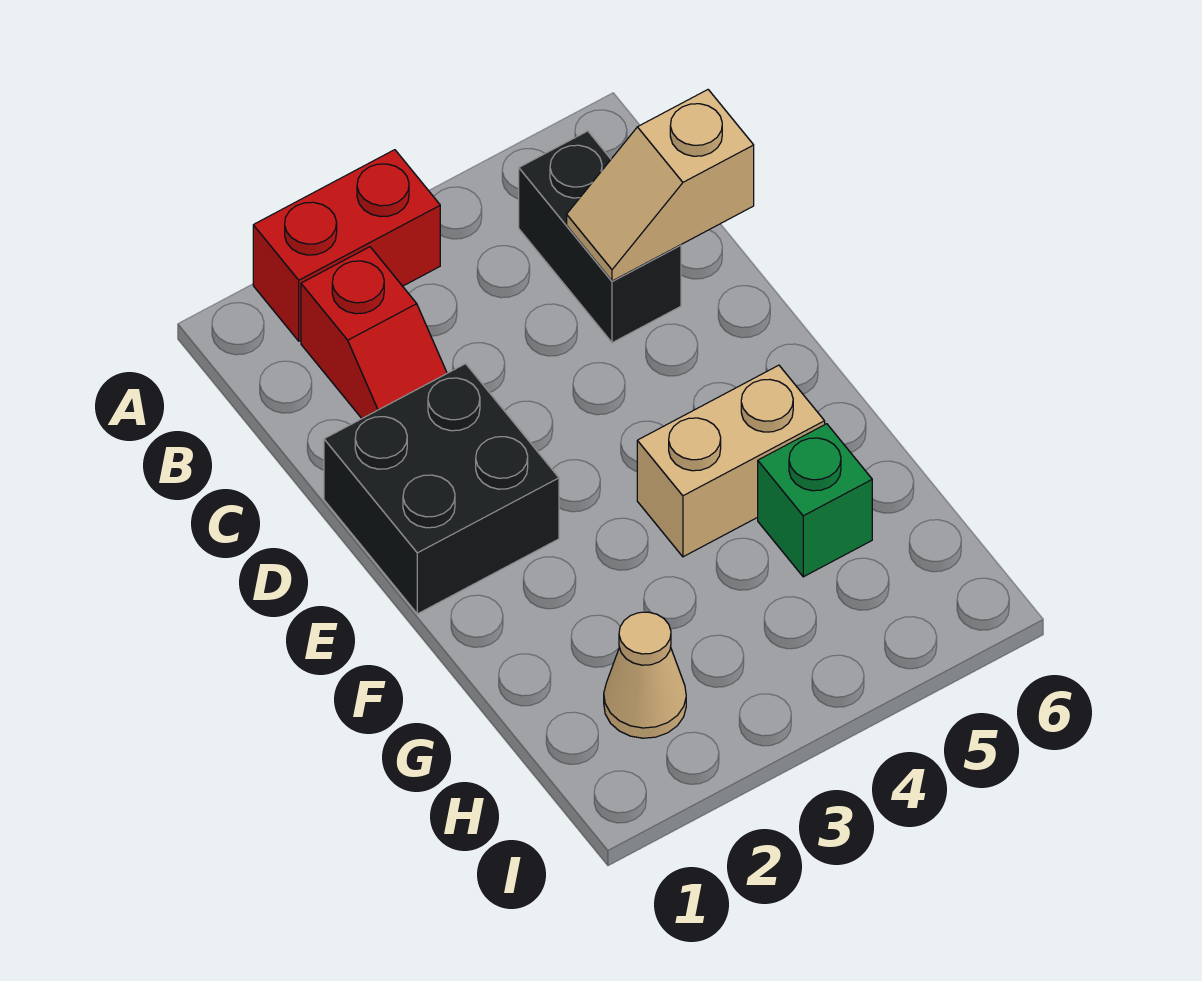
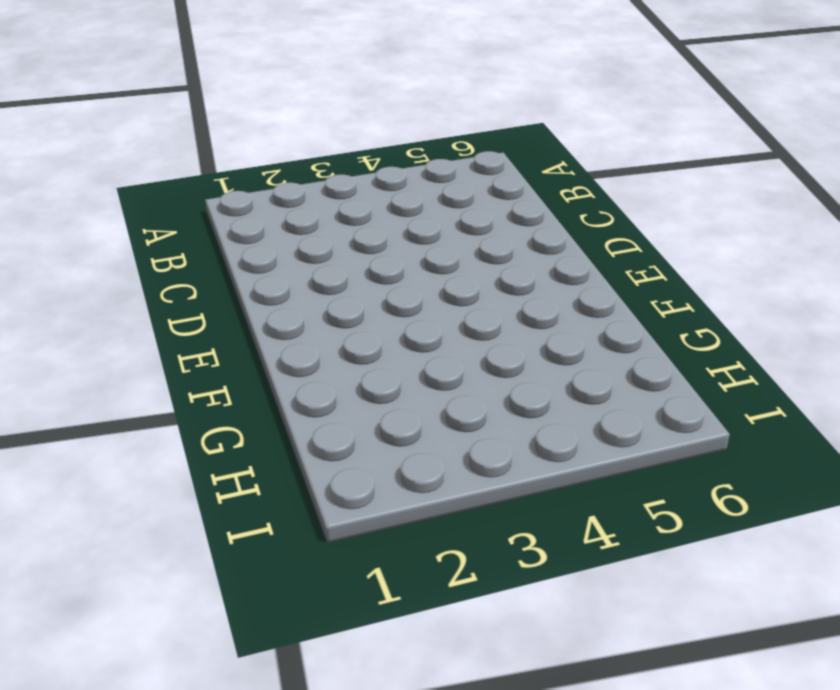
none -> red brick A2:A3 level 1
none -> red slope B2:C2 level 1 top B

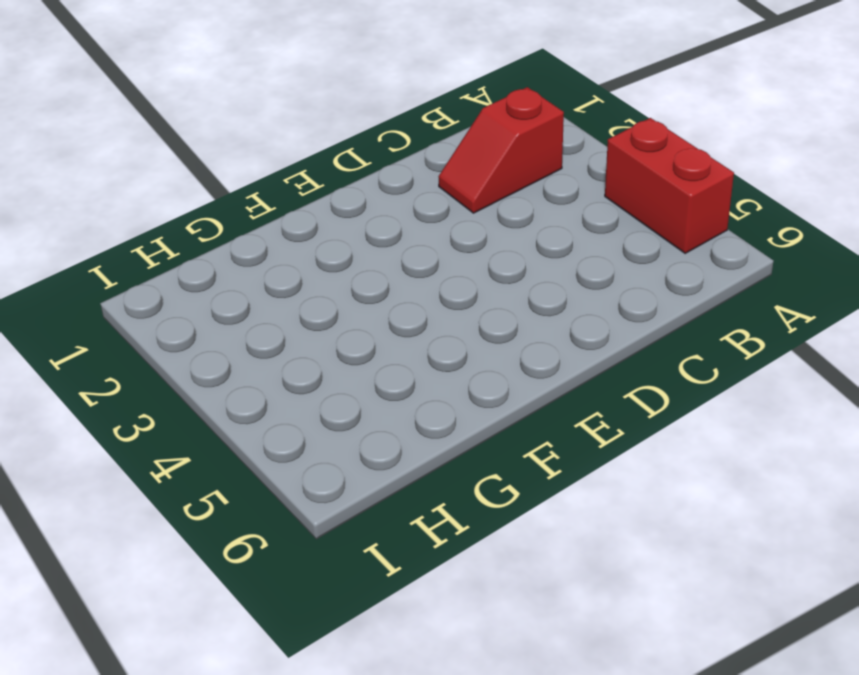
red brick A4:A5 level 1 -> red brick A2:A3 level 1
none -> black brick B5:C5 level 1
none -> black brick D1:E2 level 1

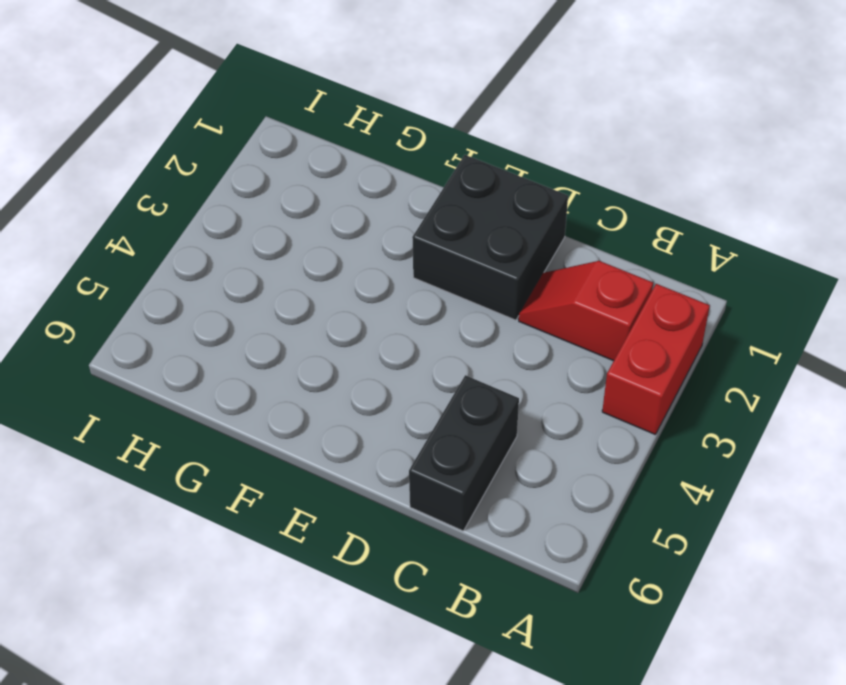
black brick C5:C6 level 1 -> black brick B5:C5 level 1
none -> tan brick F4:F5 level 1
none -> green brick G5 level 1

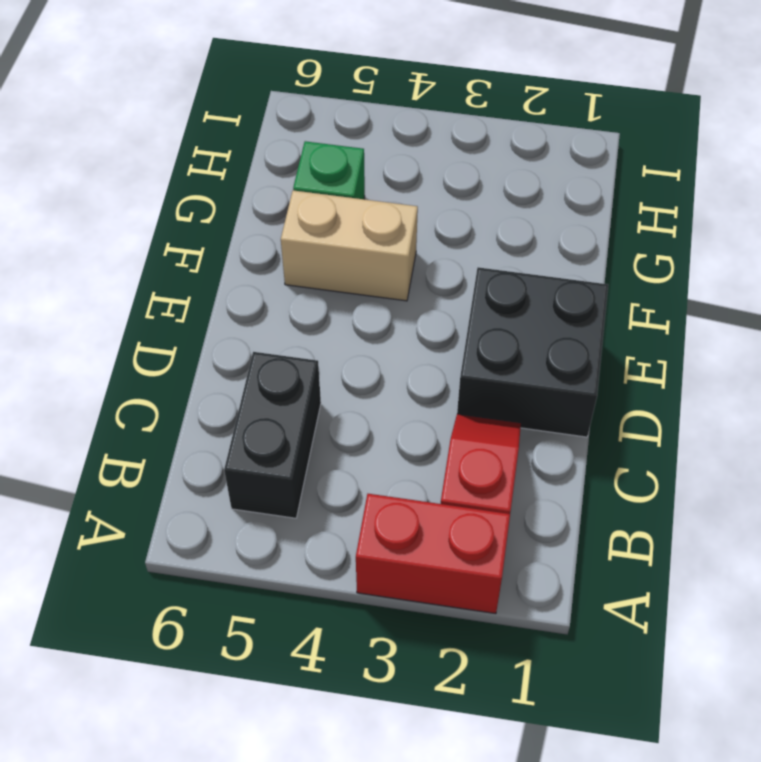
none -> tan cone H2 level 1
none -> tan slope C5:C6 level 2 top 6

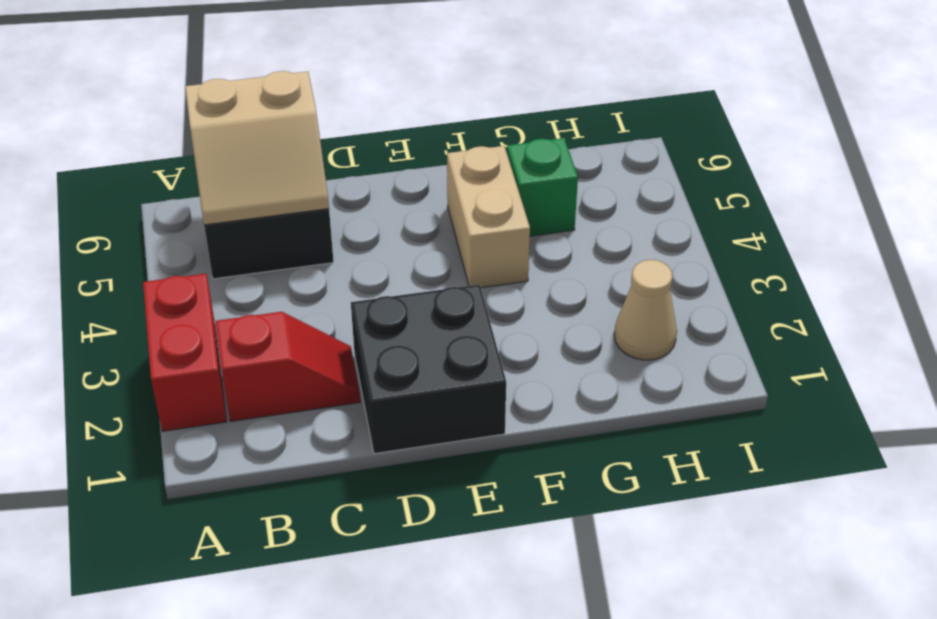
tan slope B5:C6 level 2 top 6 -> tan slope C5:C6 level 2 top 6

